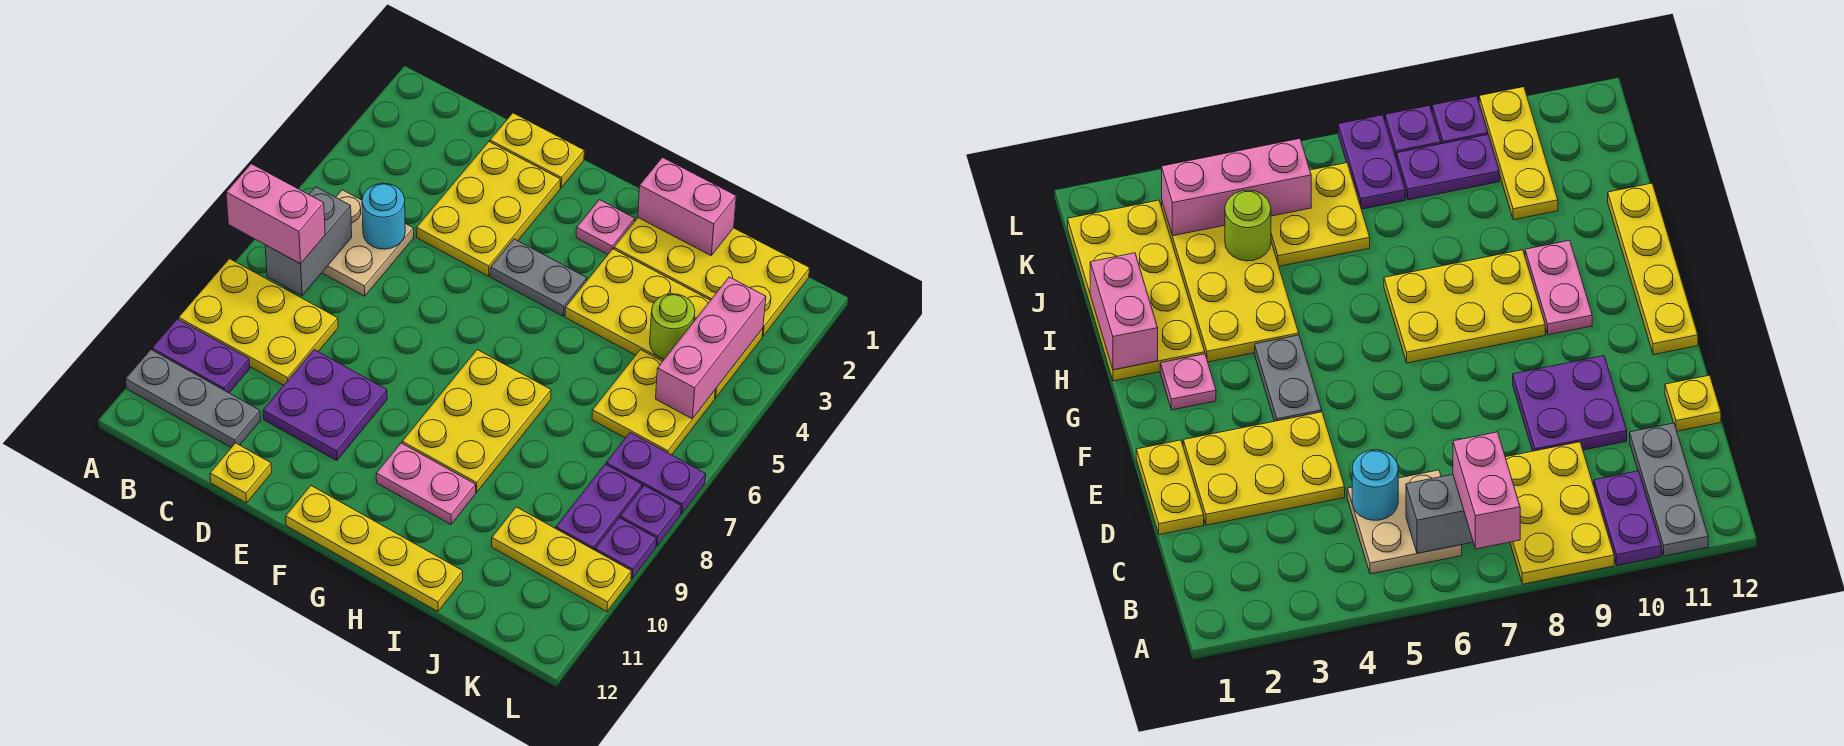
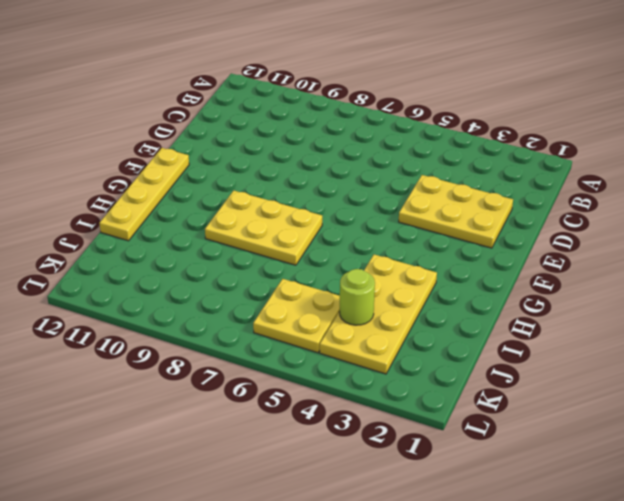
none -> yellow plate A8:C9 level 1
none -> purple plate A10:B10 level 1
none -> grey plate A11:C11 level 1

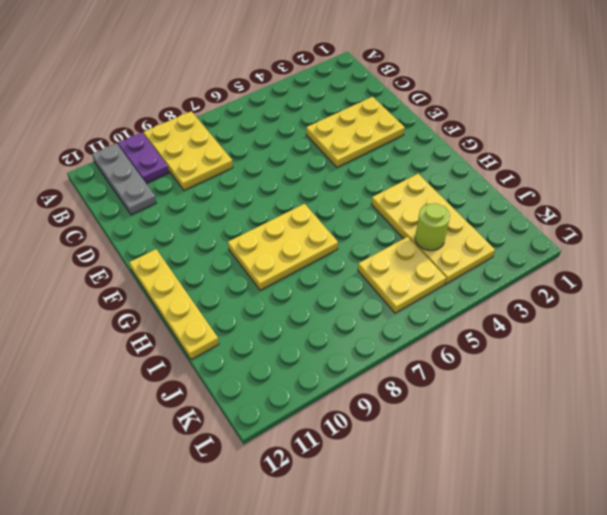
none -> tan plate B5:C6 level 1
none -> yellow plate D1:E1 level 1
none -> purple plate D9:E10 level 1

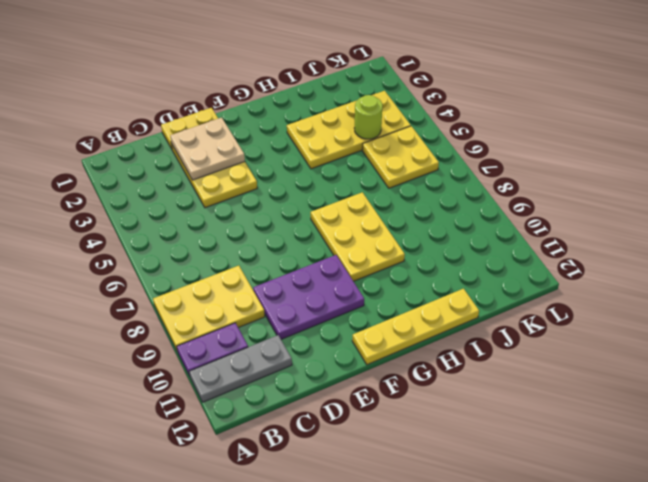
tan plate D2:E3 level 2 -> tan plate B5:C6 level 1
purple plate D9:F10 level 1 -> purple plate D9:E10 level 1
none -> yellow plate D12 level 1
none -> grey plate F4:G4 level 1
none -> pink plate G2 level 1

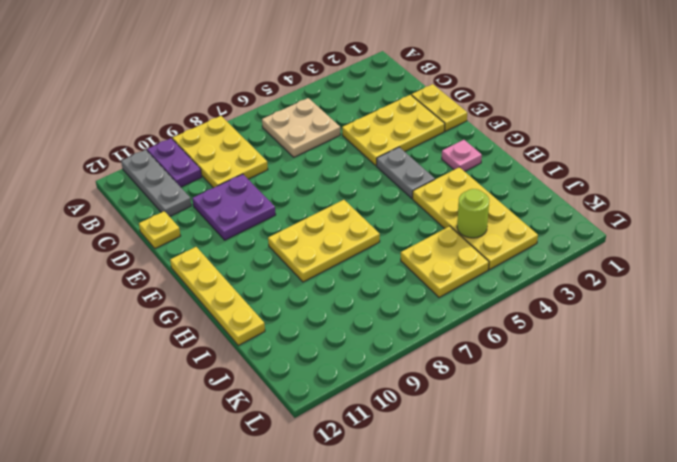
none -> pink plate G10:H10 level 1
none -> yellow plate H1:K2 level 1
none -> yellow plate J10:L10 level 1

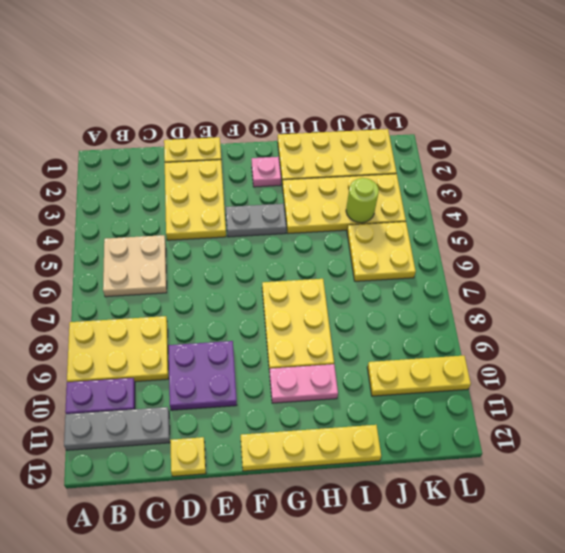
none -> purple plate K7:L7 level 1
none -> purple plate K8:K9 level 1
none -> purple plate L8 level 1

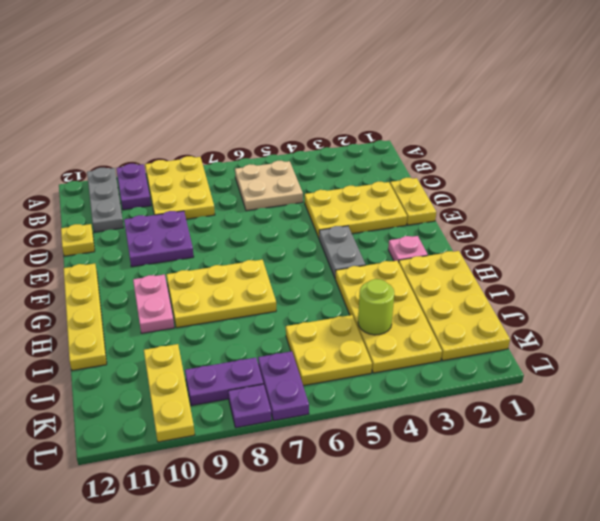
none -> purple plate L9 level 1
none -> grey brick B6:B7 level 2
none -> cyan round brick C5 level 2

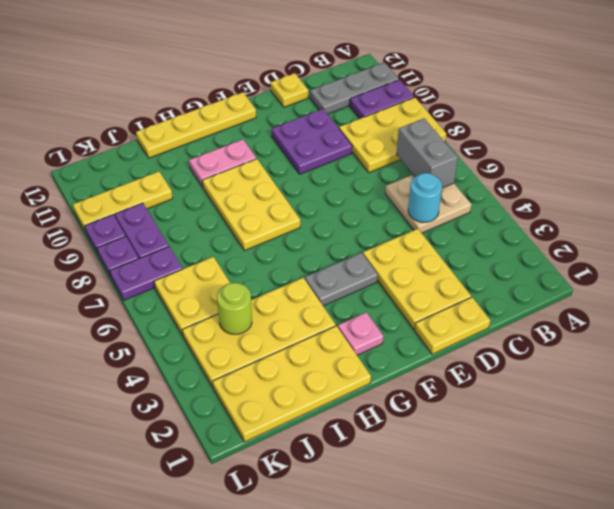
none -> pink brick H1:I1 level 2
none -> pink brick K3:K5 level 2
none -> pink brick A7:B7 level 3

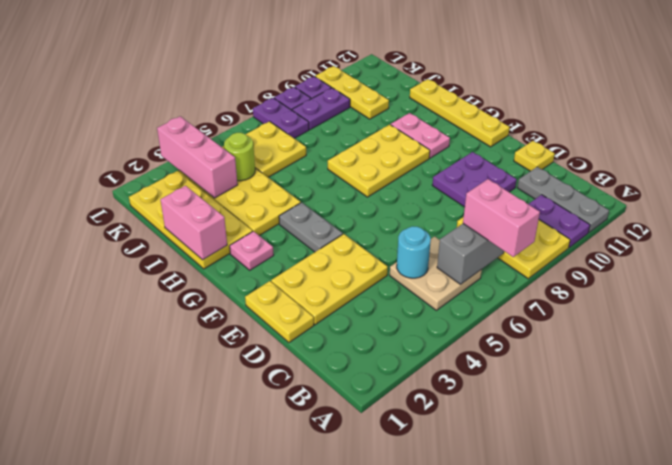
pink brick J3:L3 level 2 -> pink brick K3:K5 level 2

